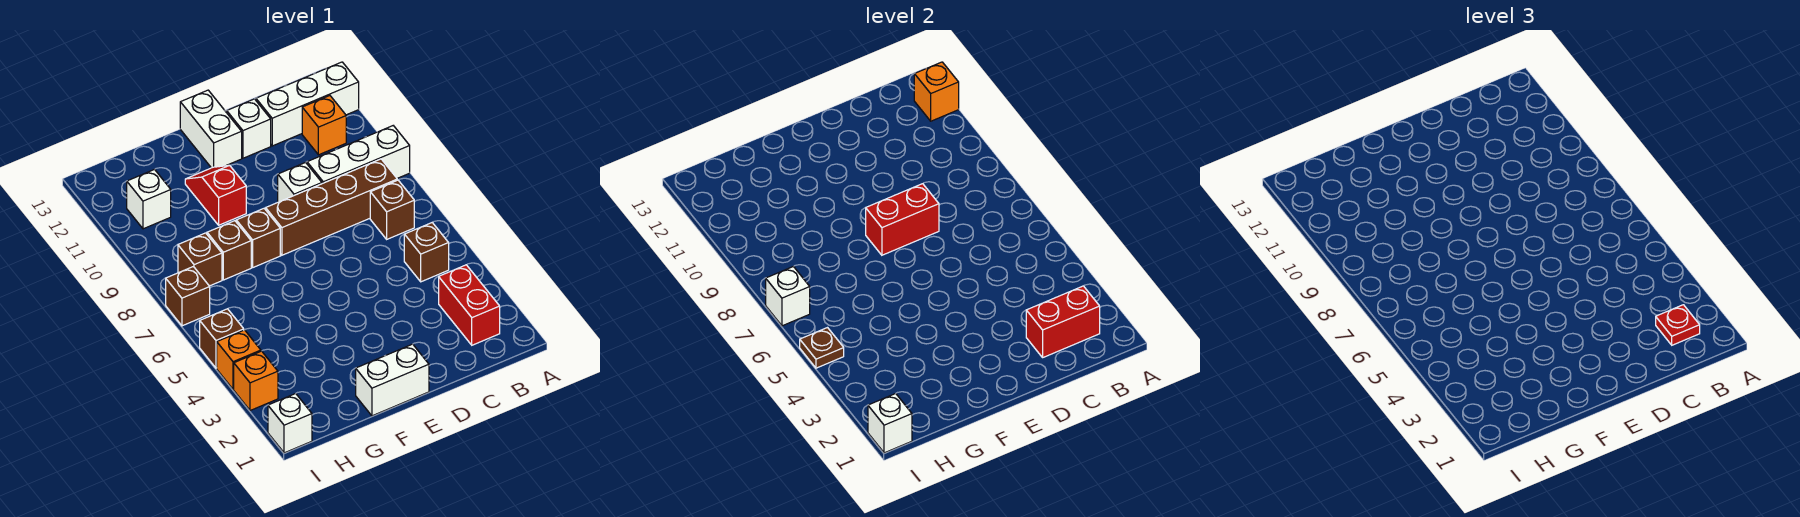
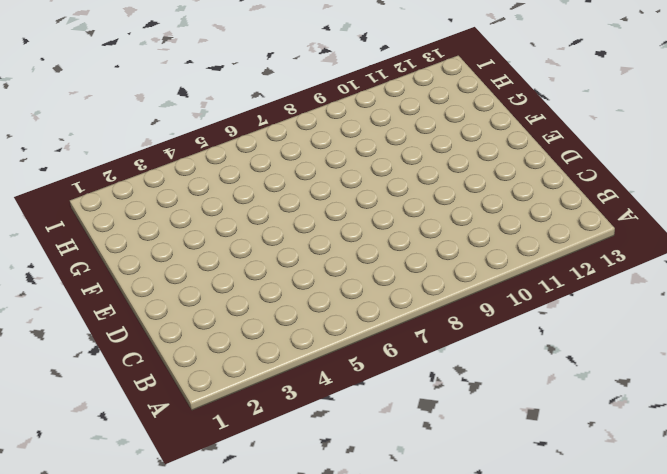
none -> white brick A9:C9 level 1
none -> white brick A12:C12 level 1
none -> red brick B2:B3 level 1

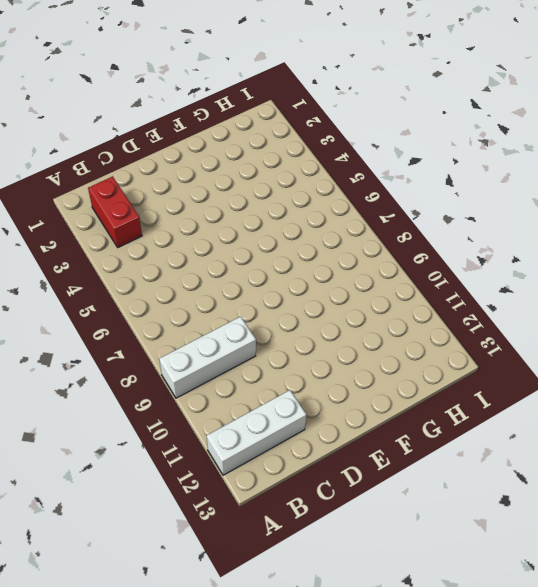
none -> brown brick B5 level 1
none -> brown brick B7 level 1
none -> brown brick B8:E8 level 1

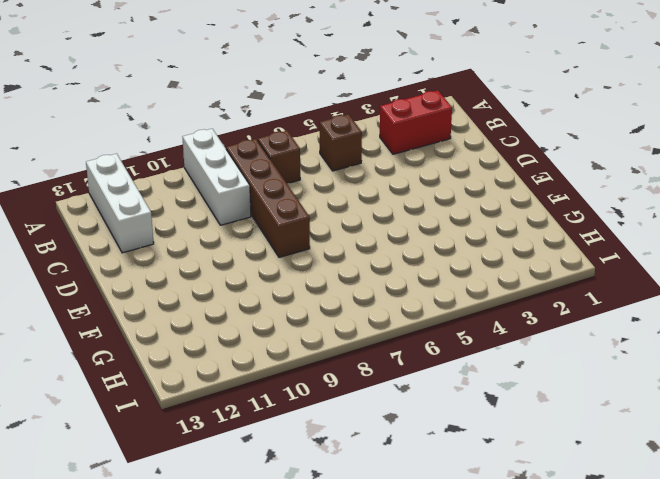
none -> orange brick B11 level 1
none -> white brick D9 level 1
none -> white brick D12 level 1

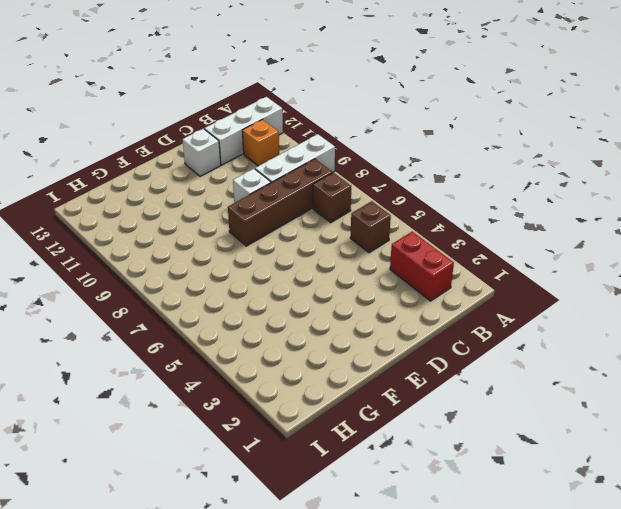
none -> white brick E1:F1 level 1
none -> white brick E12:E13 level 1
none -> brown brick F8 level 1

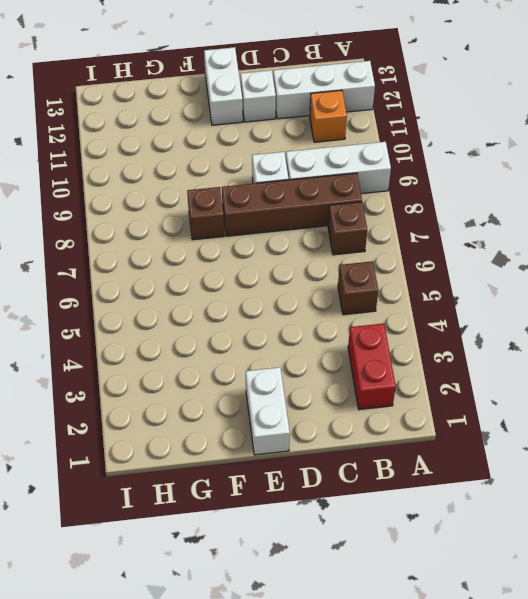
white brick E1:E2 level 1 -> white brick E1:F1 level 1
none -> red slope F10:F11 level 1 top 10
none -> brown brick G8 level 1
none -> brown brick H8 level 1

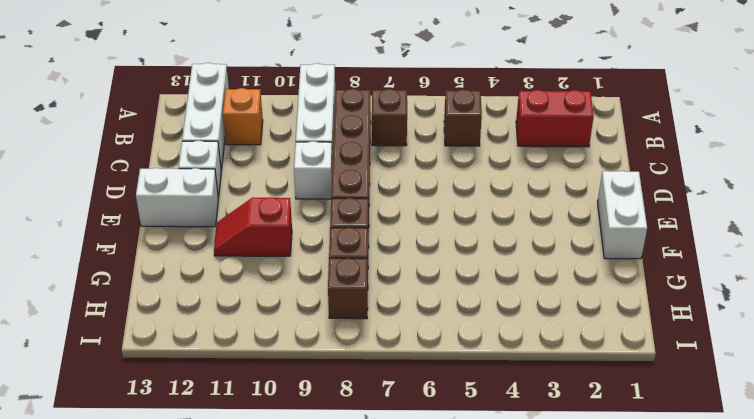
none -> white brick H11 level 1
none -> white brick I1 level 1
none -> orange brick I3 level 1

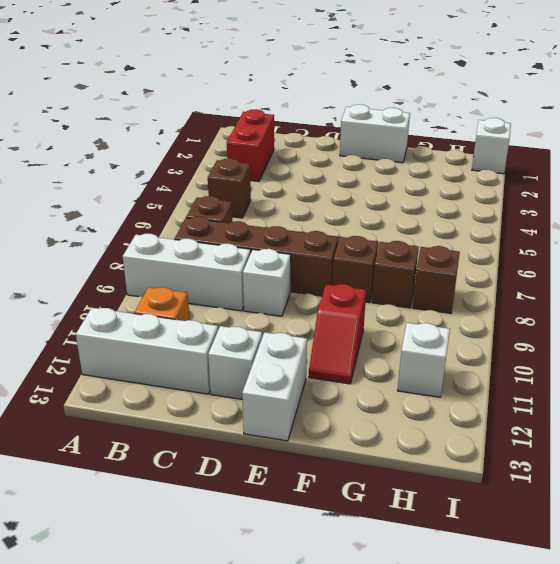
none -> orange brick I3 level 1
none -> orange brick I4 level 1
none -> brown brick I5 level 1

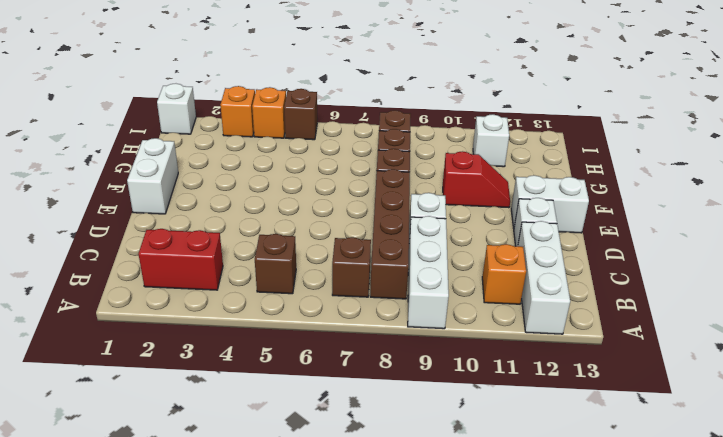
none -> brown brick I7 level 1
none -> orange brick A12 level 2
none -> red brick B2:C2 level 2

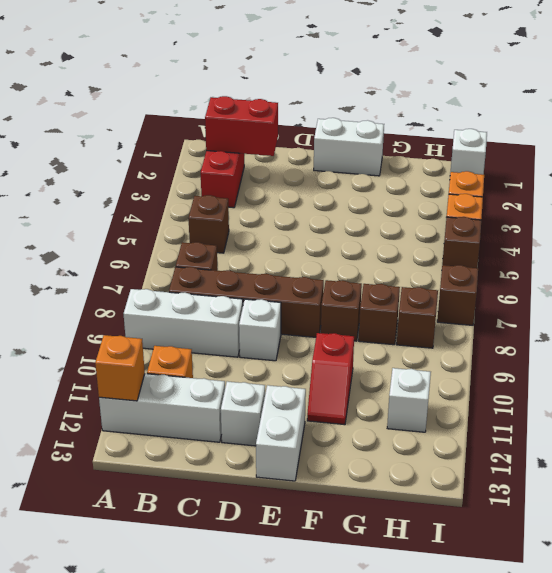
none -> red brick D8:E8 level 2
none -> white brick I1 level 2
none -> brown plate I5 level 2

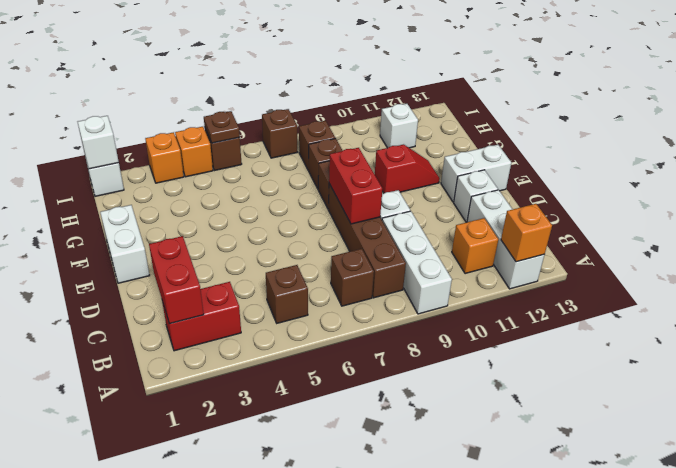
none -> white brick I7 level 2
none -> red plate B2 level 3

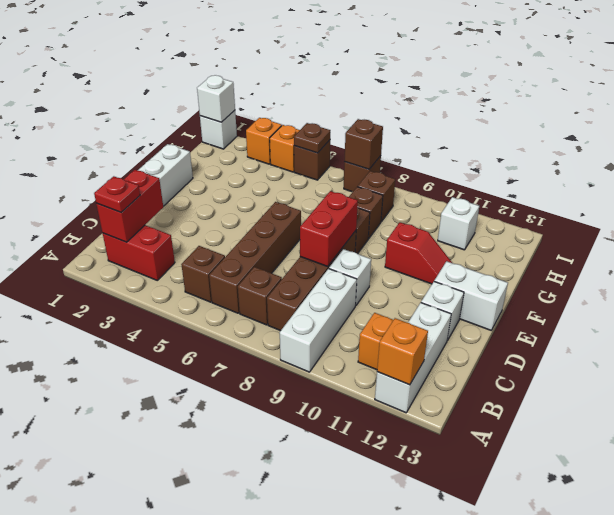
brown brick B6:E6 level 1 -> none
brown brick I7 level 2 -> white brick I7 level 2

